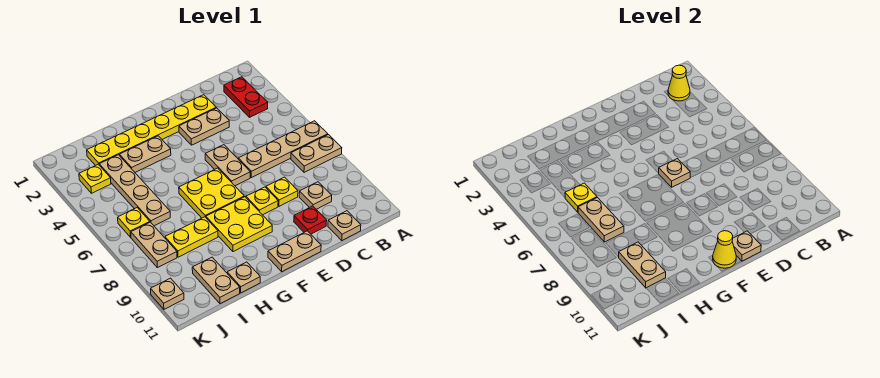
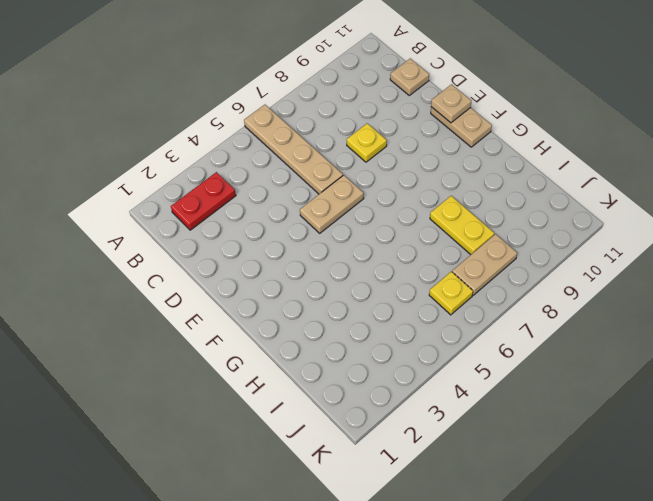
none -> tan plate A7:B7 level 1
none -> tan plate C9 level 1
none -> yellow plate D2:I2 level 1
none -> tan plate D3:E3 level 1

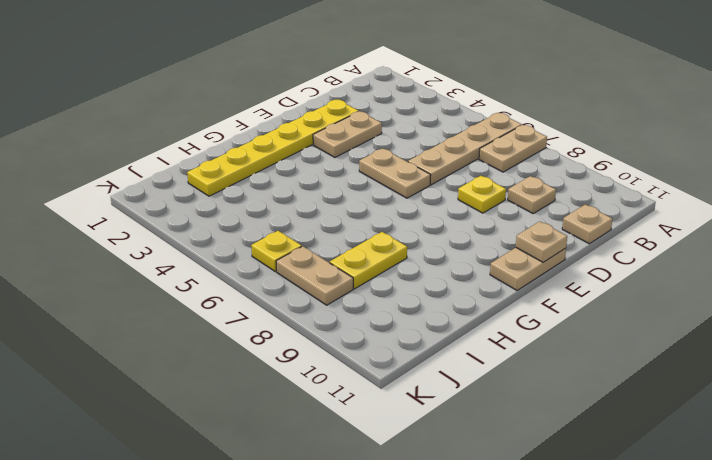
none -> red plate B2:B3 level 1
none -> red plate D10 level 1
none -> yellow plate E8 level 1
none -> yellow plate F6:G7 level 1

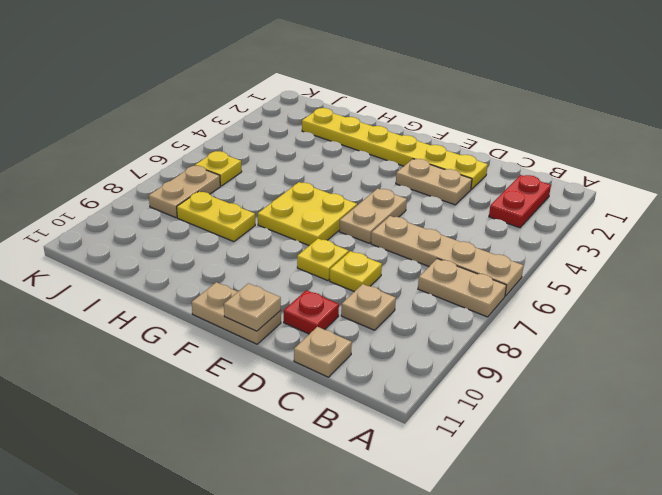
none -> yellow plate F8:G9 level 1
none -> tan plate G3:H3 level 1
none -> tan plate H11 level 1
none -> tan plate I3:I6 level 1

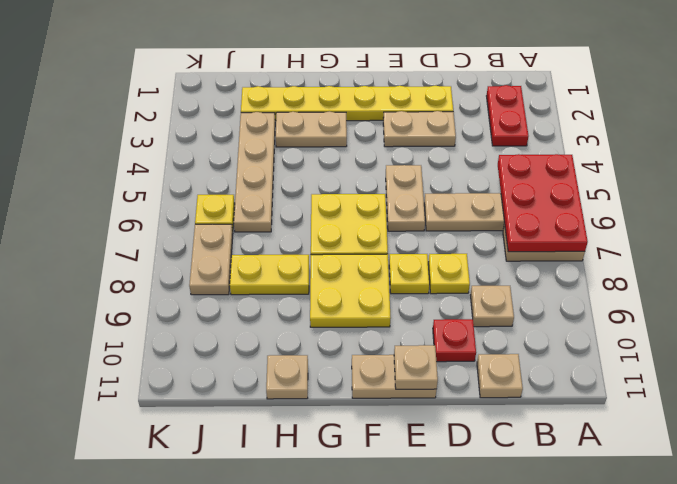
red plate A5:B7 level 2 -> none
none -> tan plate I10:I11 level 1
none -> yellow plate J3 level 1
none -> tan plate K10 level 1
none -> yellow cone B2 level 2

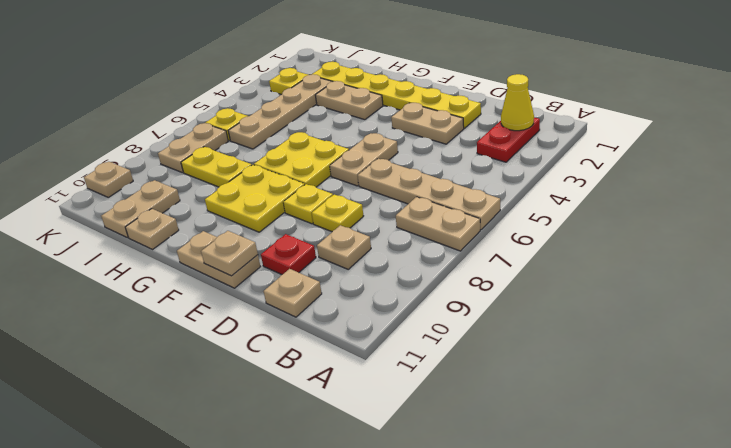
none -> tan plate E6 level 2
none -> yellow cone F11 level 2
none -> yellow plate I5 level 2
none -> tan plate I6:I7 level 2

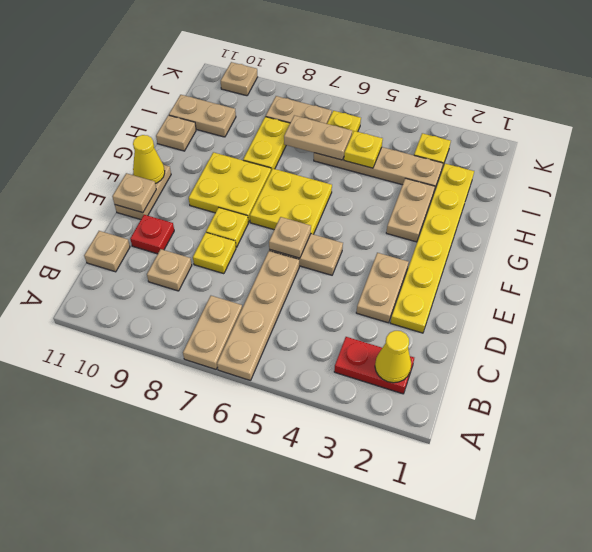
none -> tan plate I9:I10 level 2

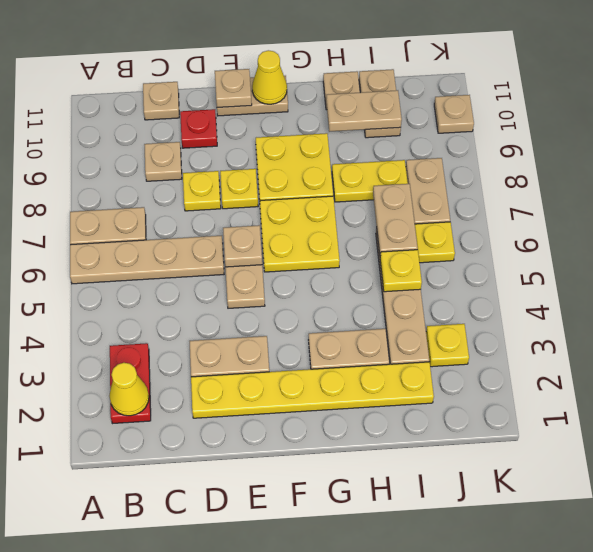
tan plate H10:I10 level 2 -> tan plate I9:I10 level 2

